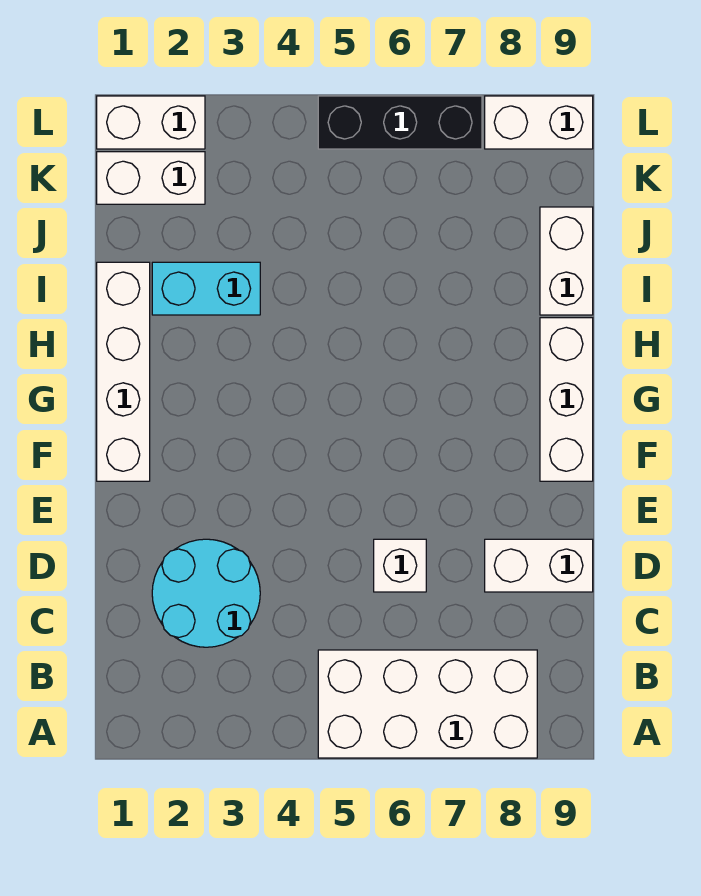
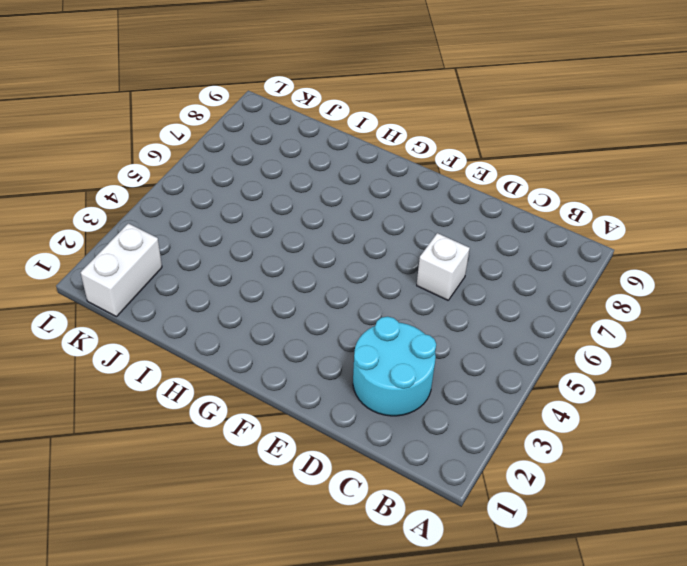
none -> white brick A5:B8 level 1
none -> white brick D8:D9 level 1
none -> white brick F1:I1 level 1

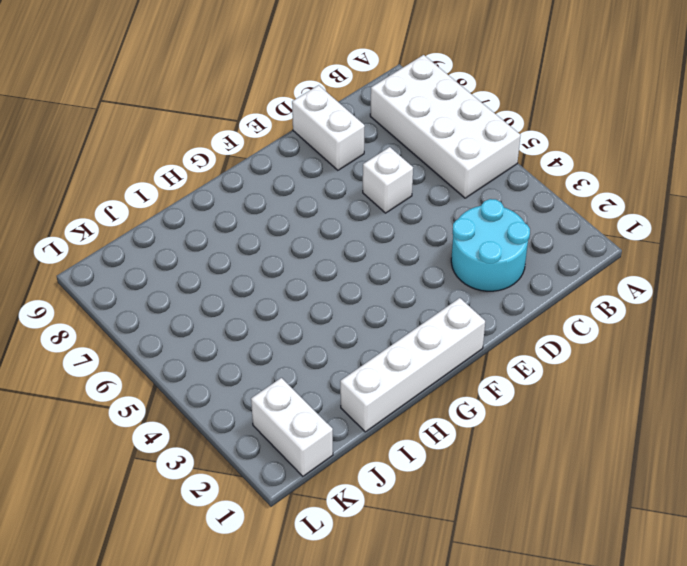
none -> white brick F9:H9 level 1
none -> cyan brick I2:I3 level 1
none -> white brick I9:J9 level 1

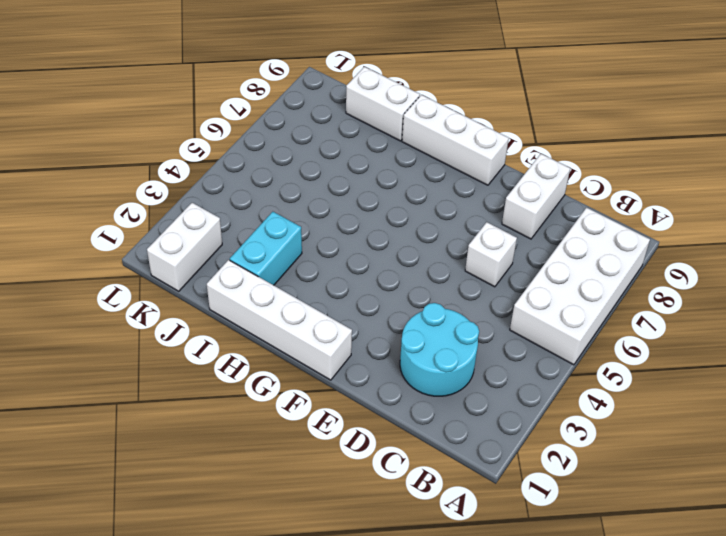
none -> white brick L1:L2 level 1
none -> black brick L5:L7 level 1
none -> white brick L8:L9 level 1

